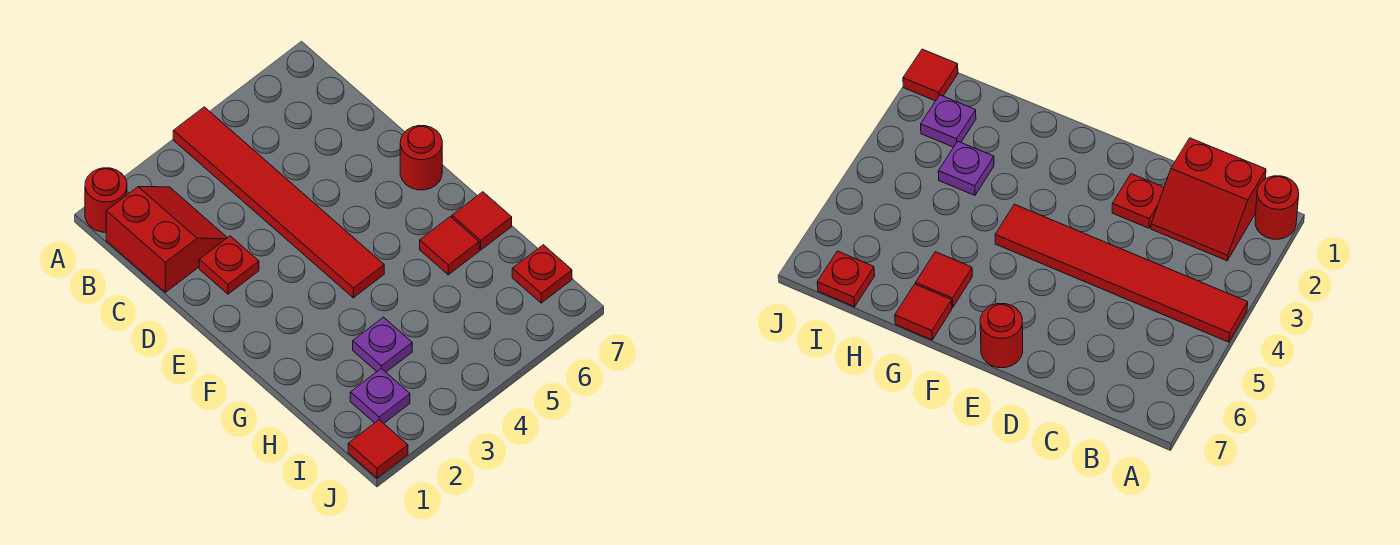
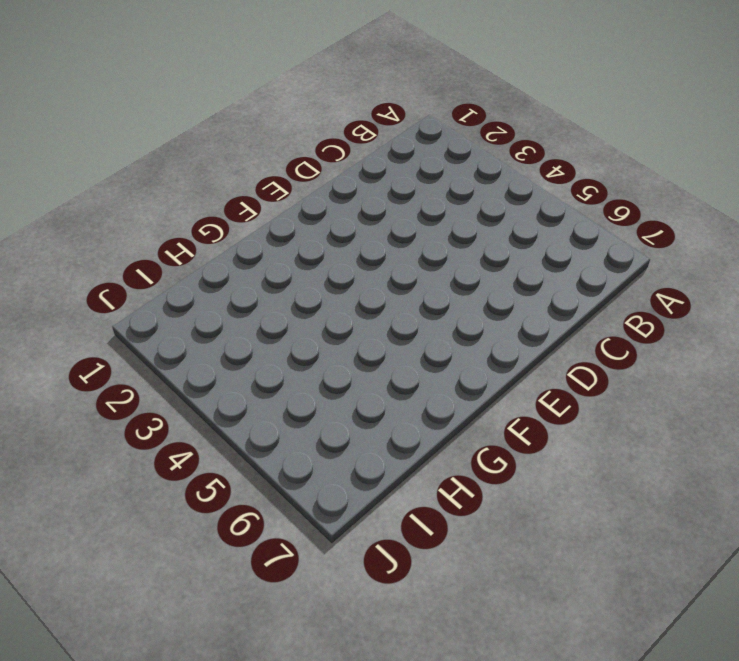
none -> red round brick A1 level 1
none -> red tile A4:F4 level 1

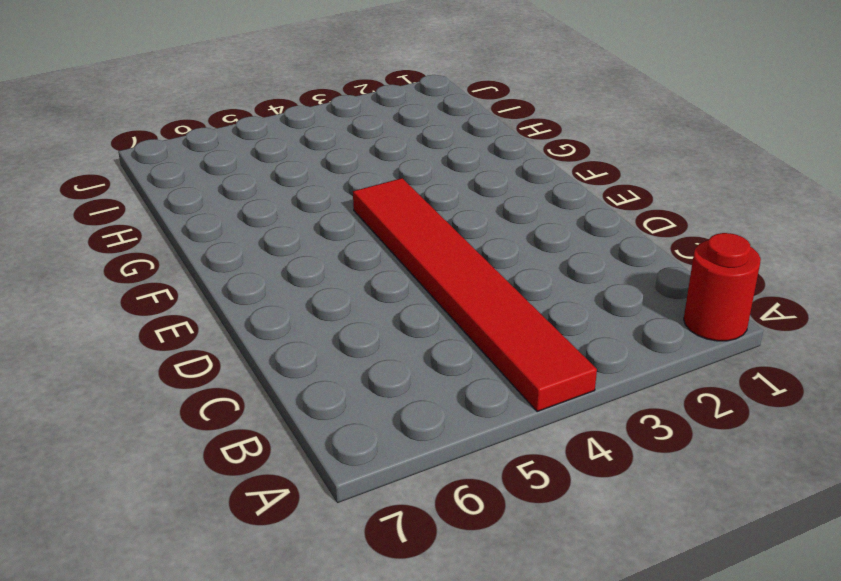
none -> red slope B1:C2 level 1 top 1
none -> red plate D2 level 1

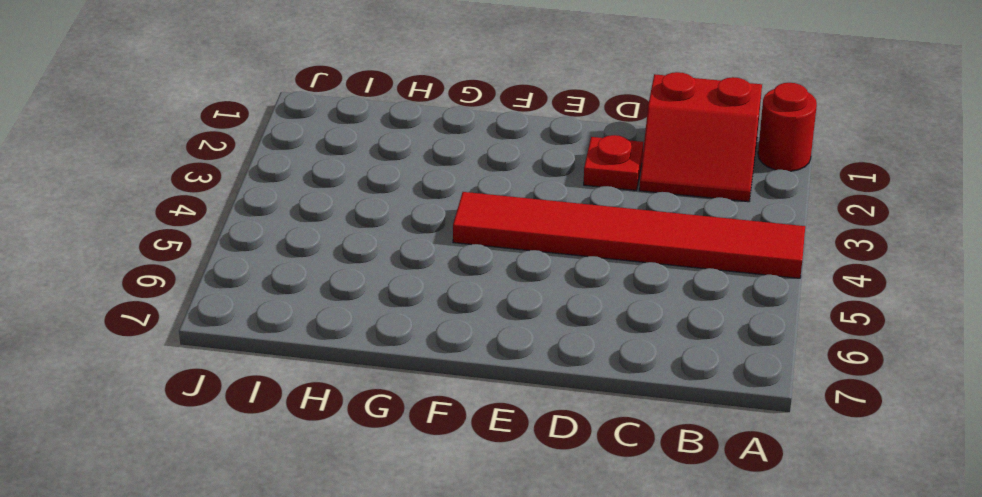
none -> red round brick E7 level 1
none -> red tile G6 level 1

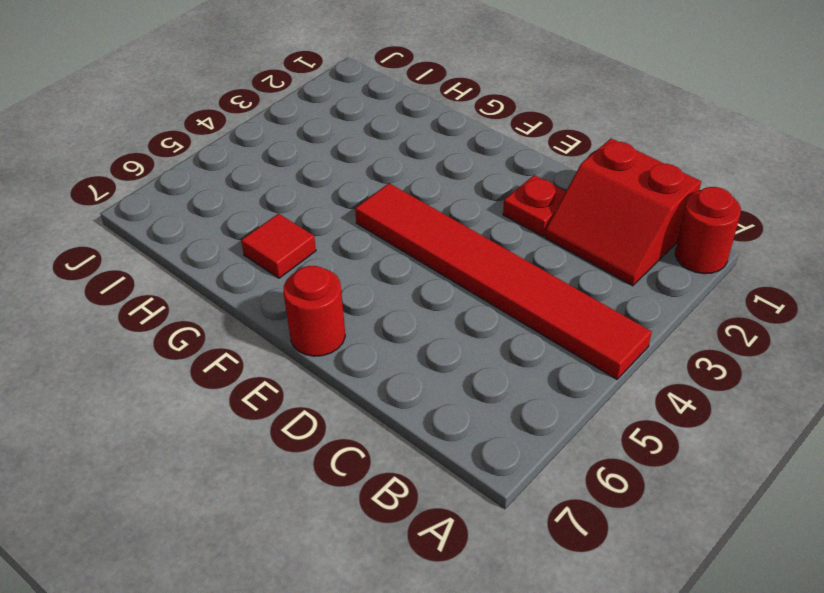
none -> red tile G7 level 1
none -> purple plate H3 level 1

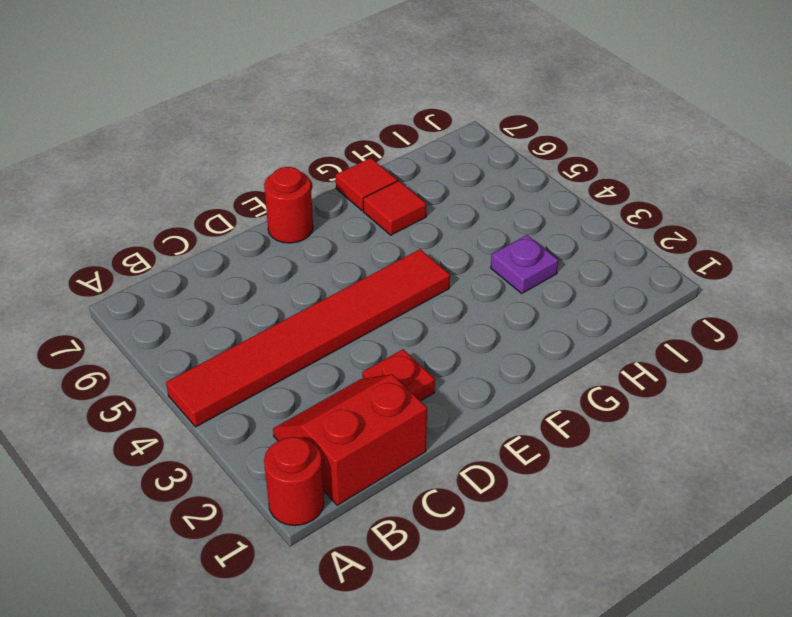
none -> purple plate I2 level 1
none -> red plate I7 level 1

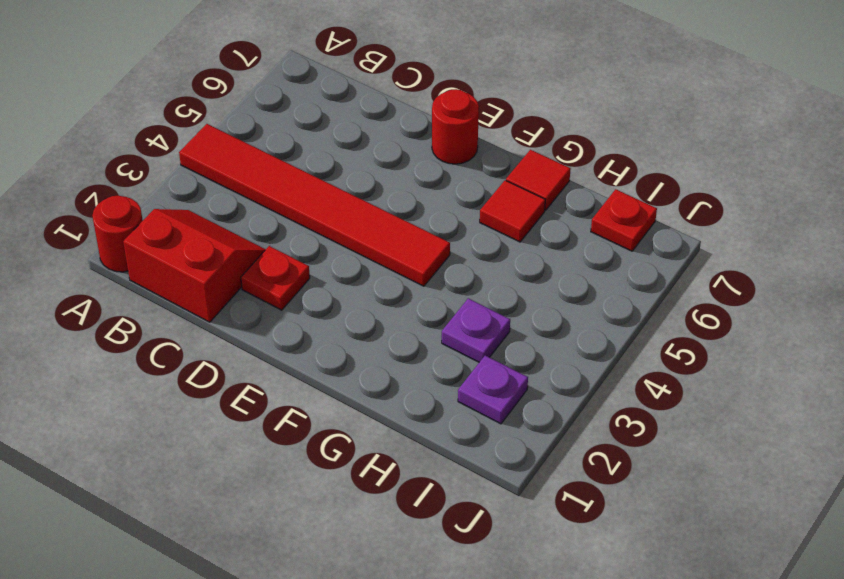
none -> red tile J1 level 1

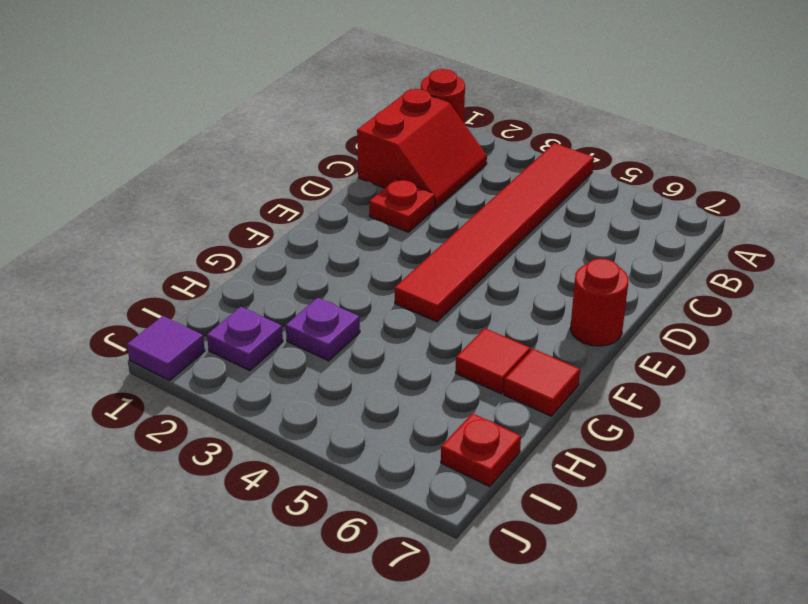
purple tile J1 level 1 -> red tile J1 level 1

